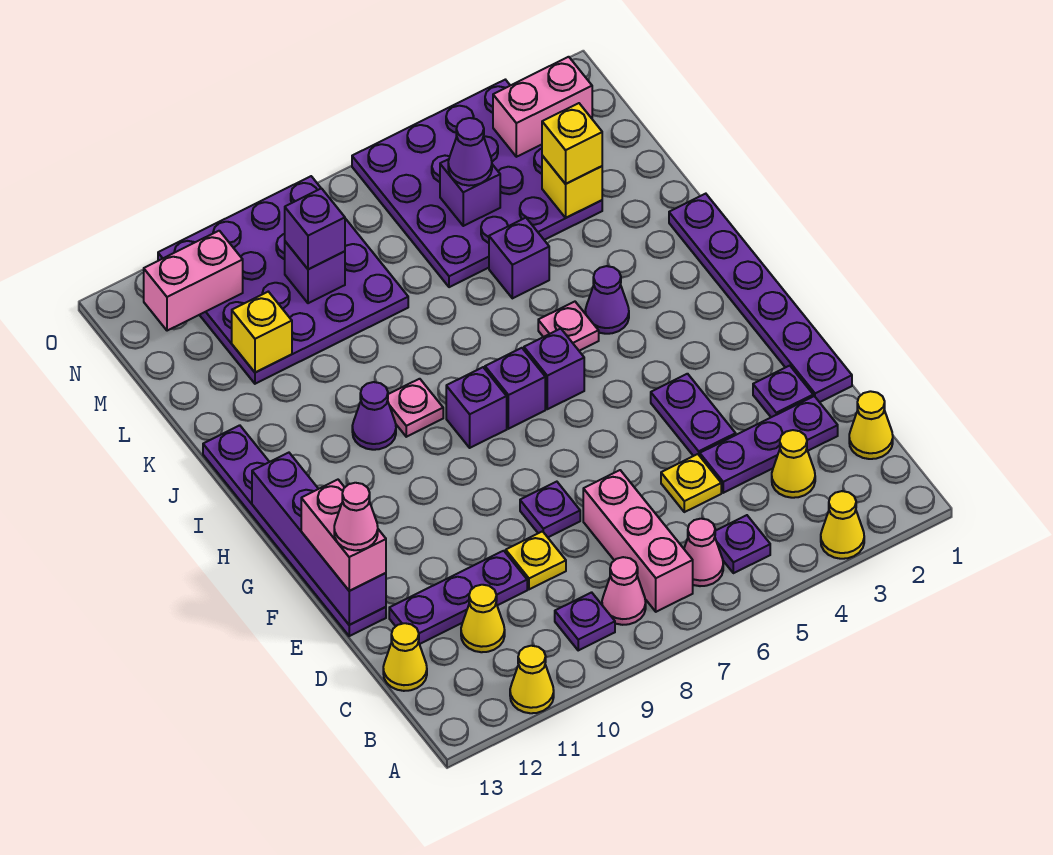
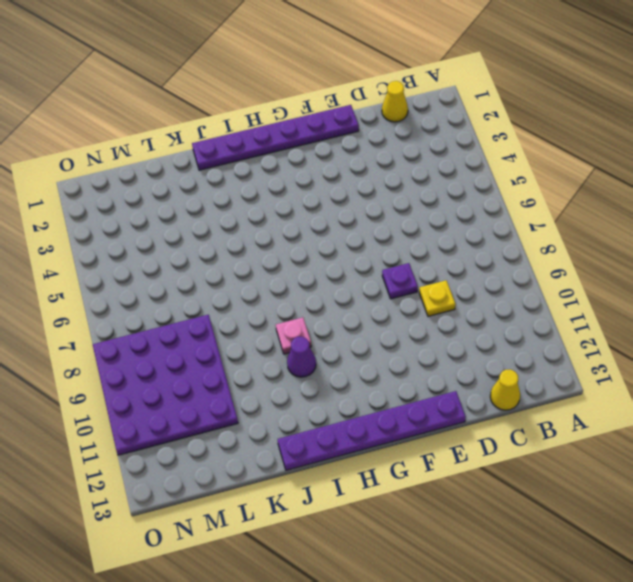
none -> yellow cone A3 level 1
none -> yellow cone A11 level 1
none -> purple plate B5 level 1
none -> pink cone B6 level 1

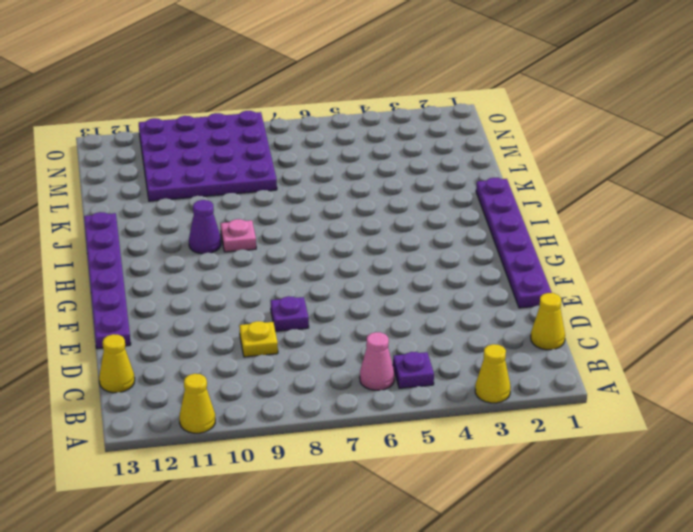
none -> pink brick B7:D7 level 1
none -> pink cone B8 level 1
none -> purple plate B9 level 1
none -> yellow cone C3 level 1

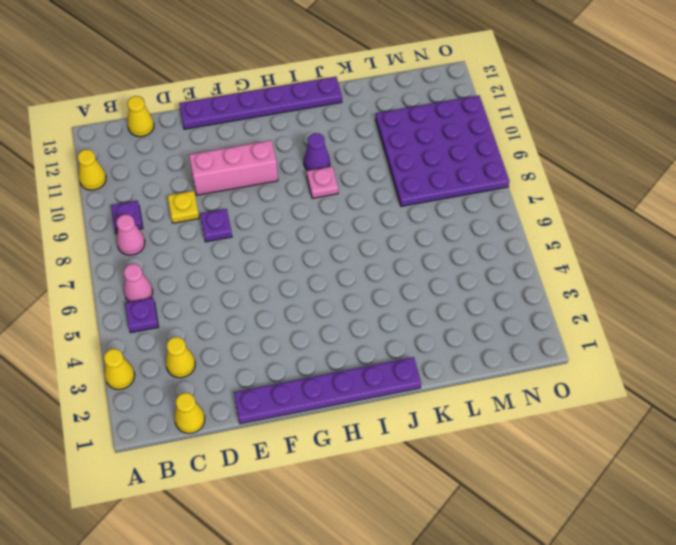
pink brick E10:G10 level 1 -> pink brick B7:D7 level 1
none -> yellow cone C11 level 1
none -> purple plate D2:D4 level 1
none -> yellow plate D5 level 1
none -> purple plate D10:D12 level 1

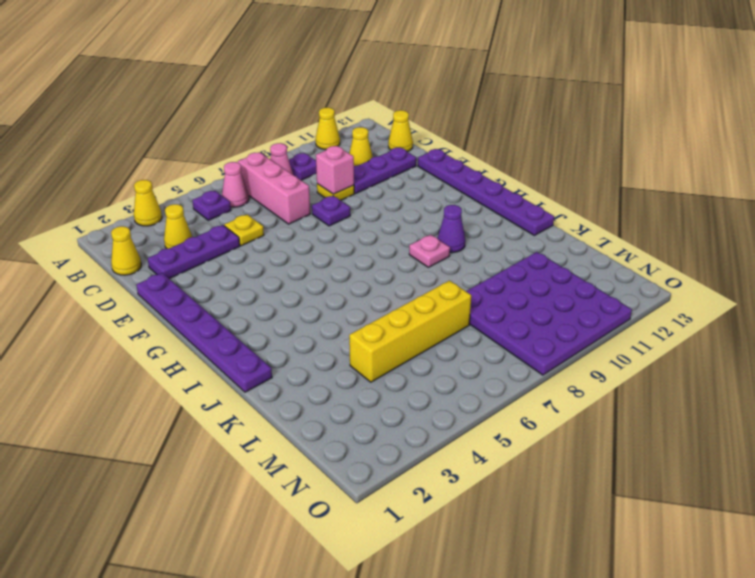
pink brick D9 level 2 -> none
yellow brick L4:L7 level 1 -> purple plate L3:O6 level 1
none -> purple plate E2 level 1
none -> purple plate E4:F4 level 1
none -> purple brick H6 level 1
none -> purple brick H7 level 1

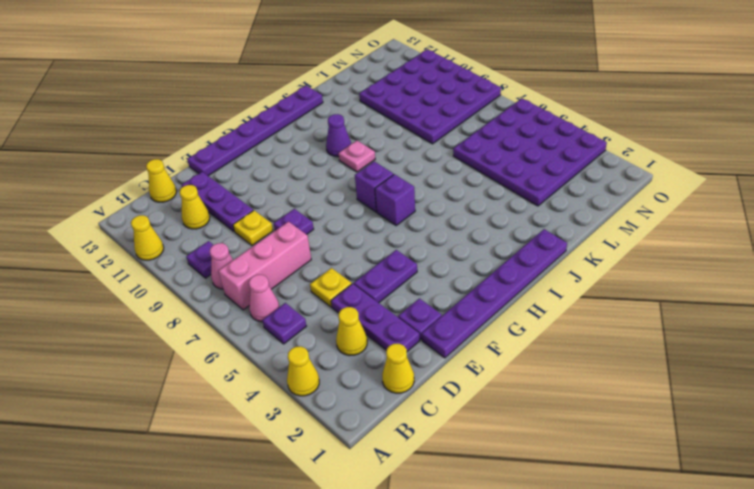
none -> purple brick H8 level 1
none -> purple cone I4 level 1
none -> pink plate I5 level 1
none -> purple brick K5 level 1

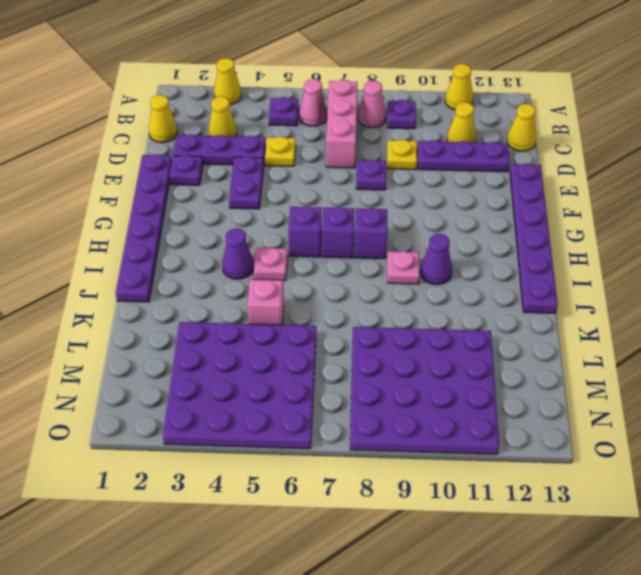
pink brick K5 level 1 -> purple brick K5 level 1
none -> purple brick E13:H13 level 2
none -> yellow brick L3 level 2
none -> yellow brick L11 level 2
none -> purple brick M5 level 2

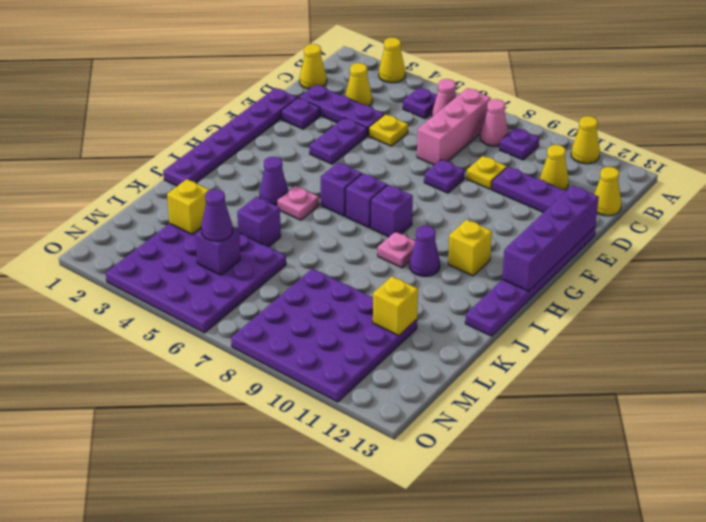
yellow brick H11 level 1 -> yellow brick L3 level 3
none -> purple brick M9 level 2
none -> pink brick N2:N3 level 2
none -> pink brick N11:N12 level 2
none -> pink brick E13:F13 level 3

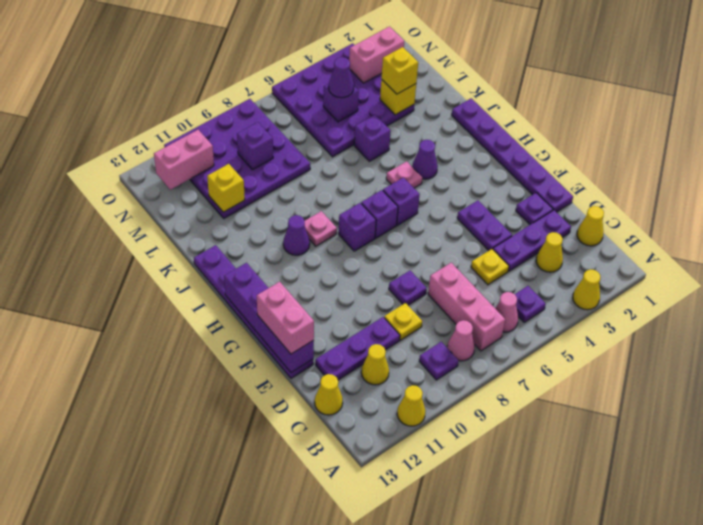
none -> purple brick M9 level 3
none -> pink cone E13 level 4

